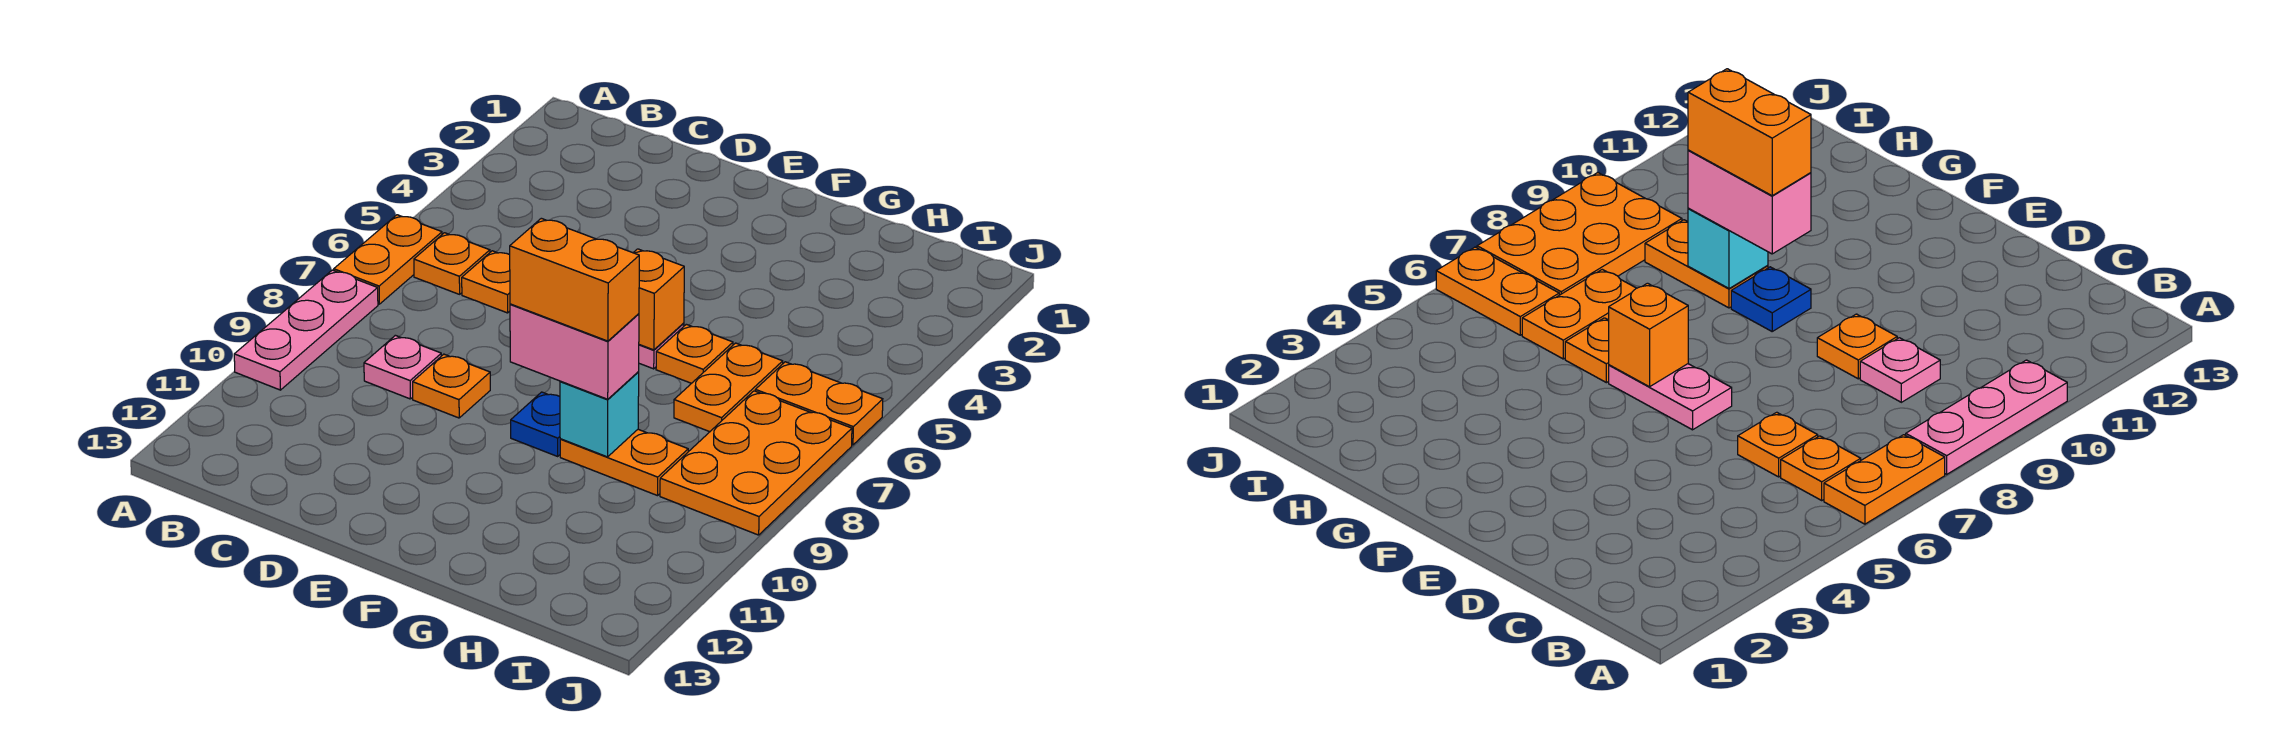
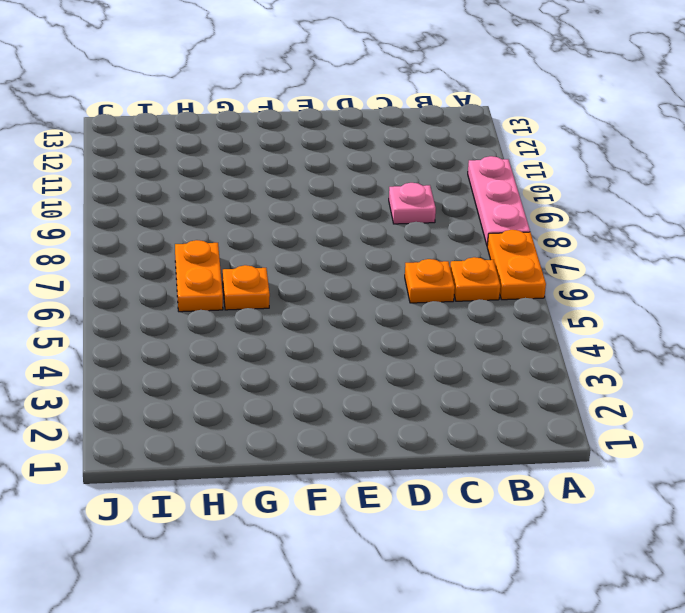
none -> orange plate D9 level 1
none -> pink plate E6:F6 level 1
none -> blue plate F9 level 1

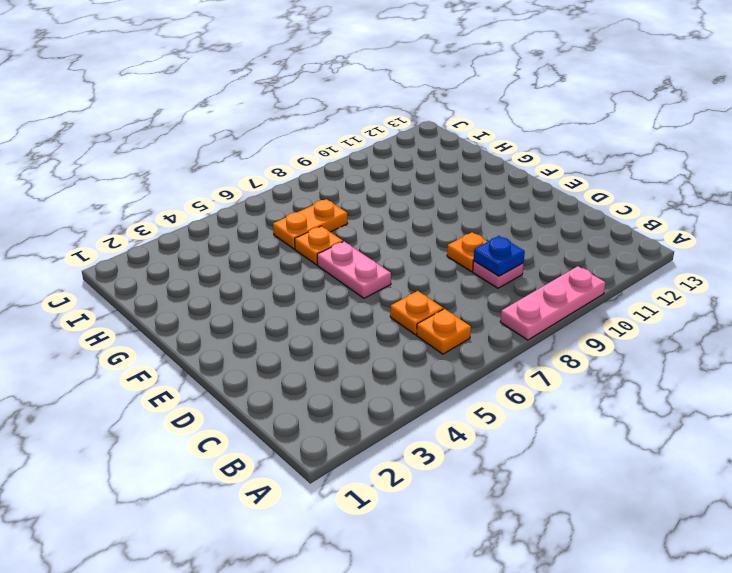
blue plate C9 level 2 -> blue plate F9 level 1
none -> orange plate A6:A7 level 1
none -> orange plate G9:H9 level 1
none -> orange plate I6:J6 level 1

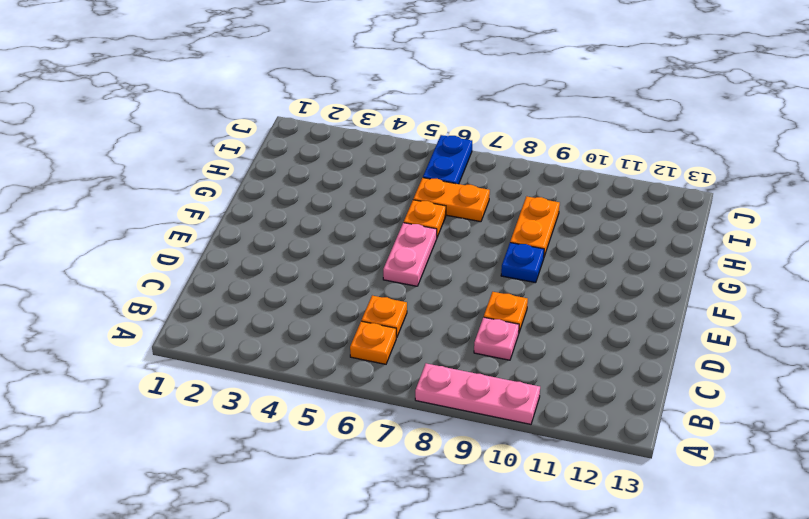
blue plate I6:J6 level 1 -> orange plate I6:J6 level 1
none -> orange plate A6:A7 level 1
none -> orange plate I7:J9 level 1
none -> orange brick F6 level 2

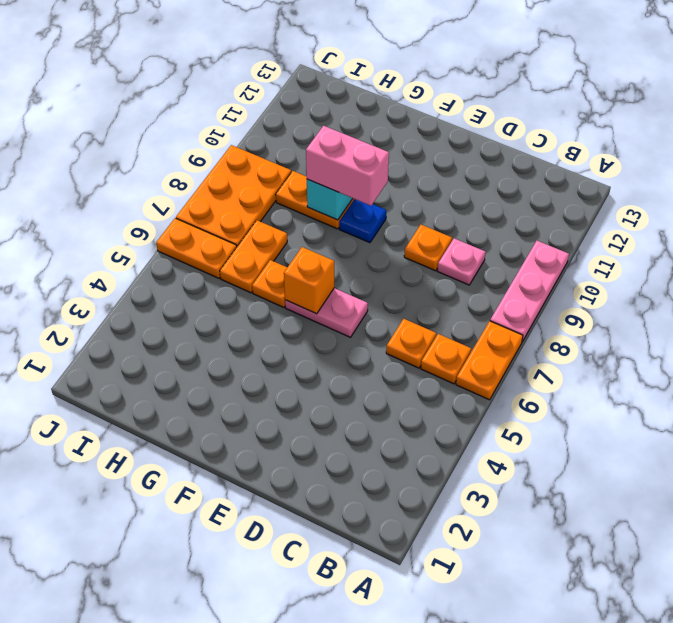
none -> orange brick F9:G9 level 4

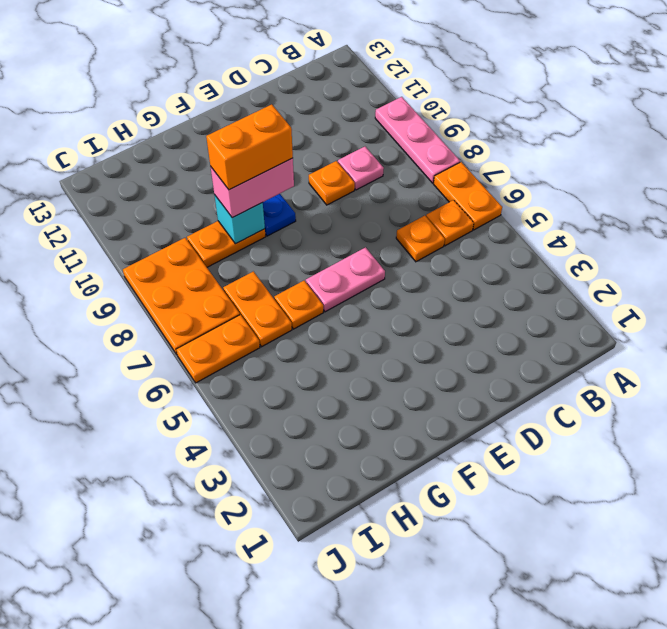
none -> orange brick F6 level 2

